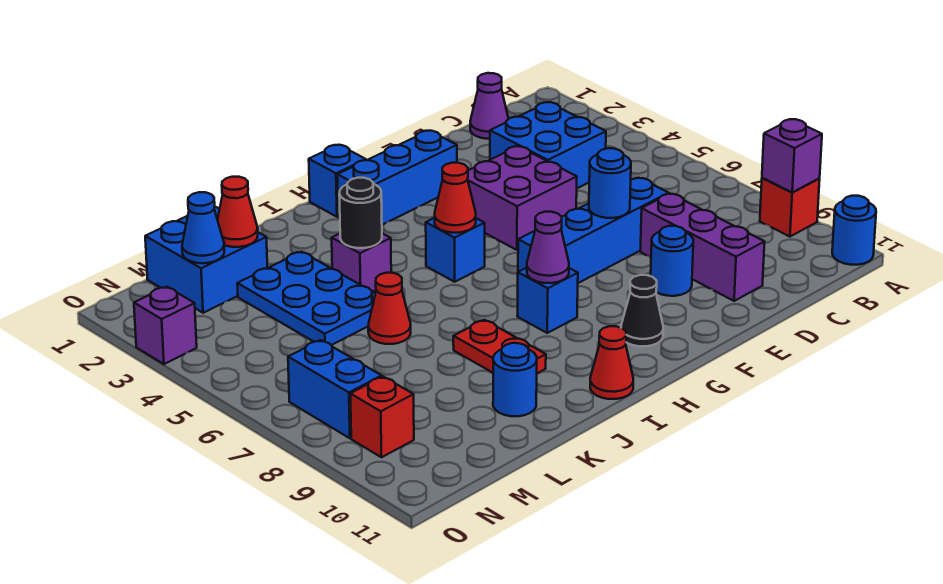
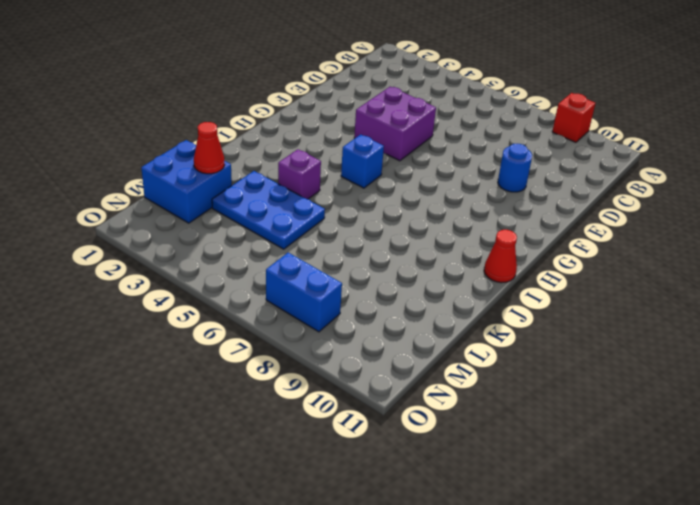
none -> blue round brick A11 level 1
none -> purple cone C1 level 1
none -> blue brick C3:D4 level 1
none -> blue brick D7:G7 level 1

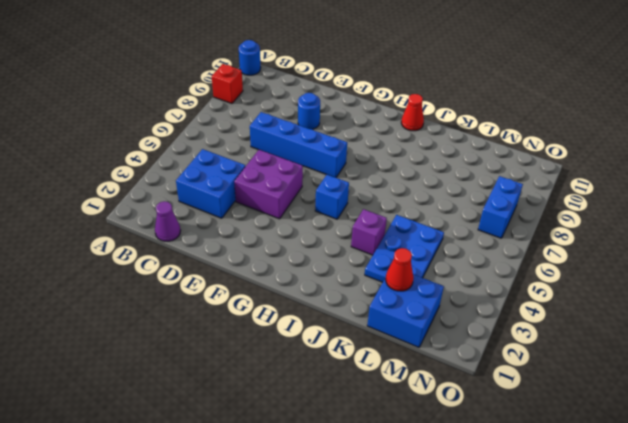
none -> purple brick D8:D10 level 1
none -> blue brick F2:H2 level 1
none -> black cone G10 level 1
none -> blue brick H1 level 1

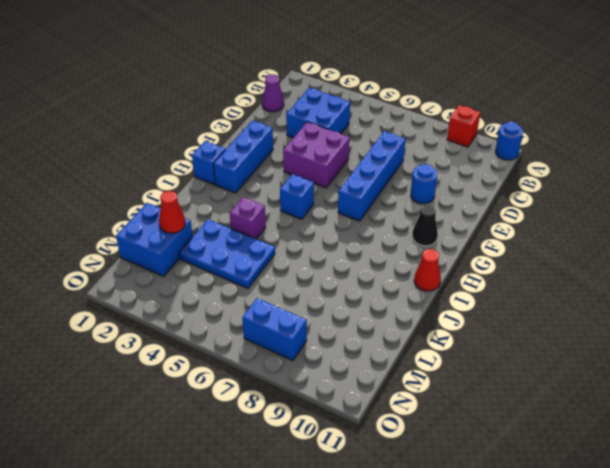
none -> purple brick D8:D10 level 1
none -> blue brick H8 level 1
none -> red plate J8:J9 level 1
none -> red cone K6 level 1

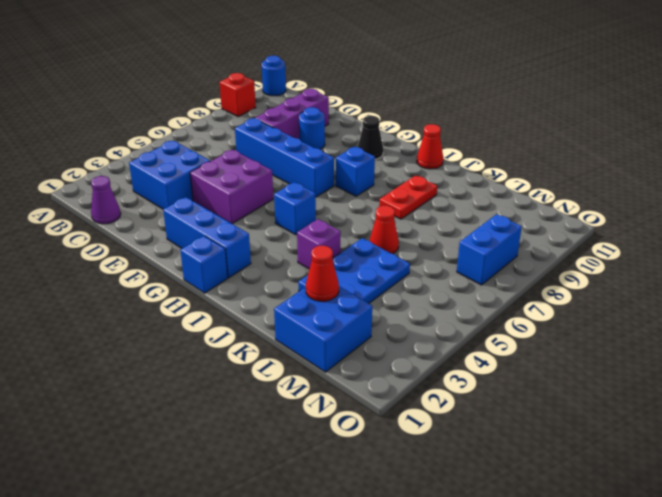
none -> blue round brick K10 level 1
none -> red brick N9 level 1
none -> purple brick O3 level 1
none -> purple brick A9 level 2

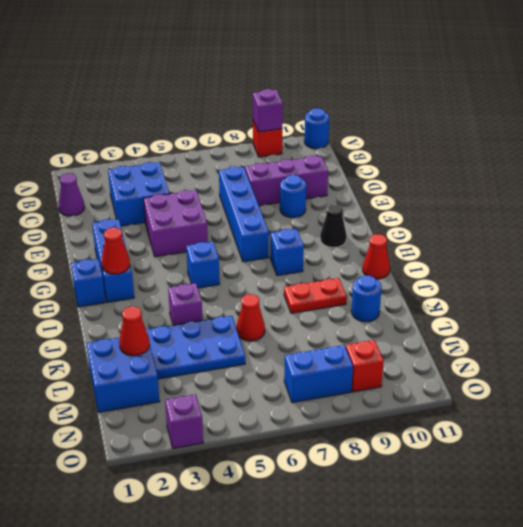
red cone H2 level 2 -> red cone H5 level 2
none -> blue round brick E7 level 2
none -> purple cone H8 level 2
none -> black round brick J4 level 2
none -> blue cone M2 level 2

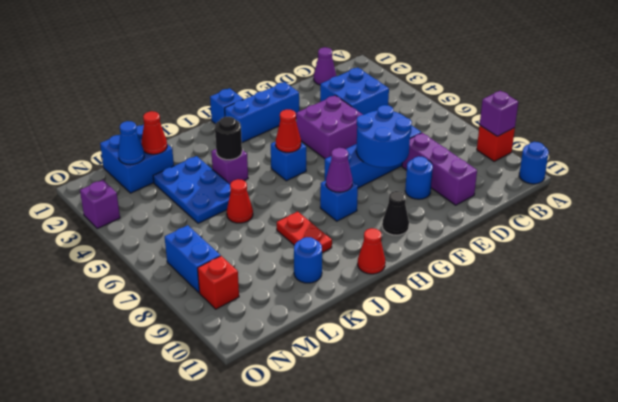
blue round brick E7:F8 level 2 -> blue round brick E7 level 2

